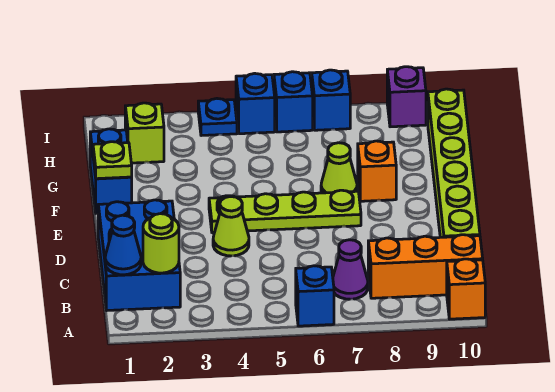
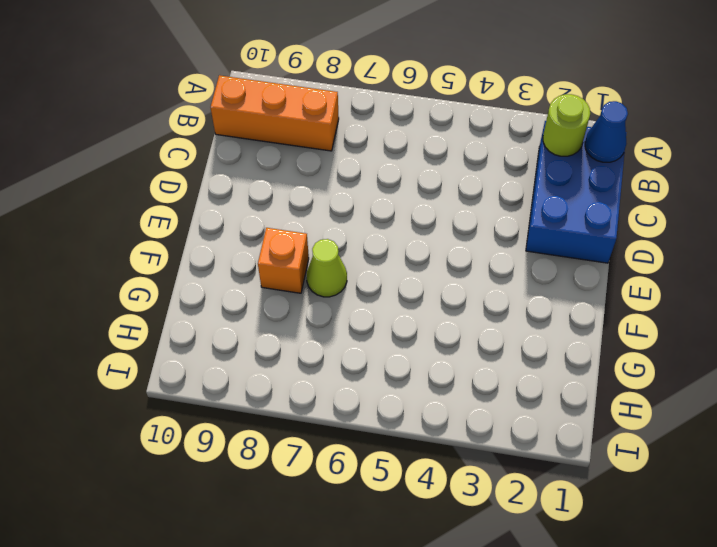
none -> blue brick A6 level 1
none -> orange brick A10 level 1
none -> purple cone B7 level 1

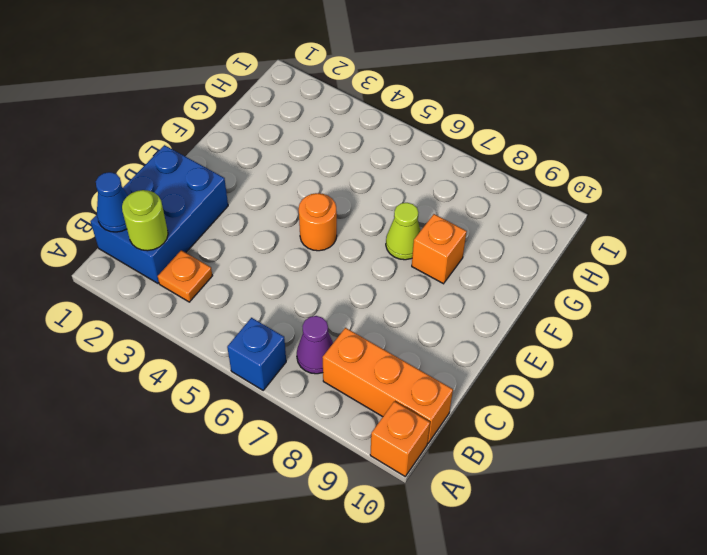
orange plate B3 level 1 -> none
orange round brick E5 level 1 -> lime plate E4:E7 level 1
none -> lime brick C10:H10 level 1
none -> lime cone D4 level 1
none -> blue brick F1:G1 level 1

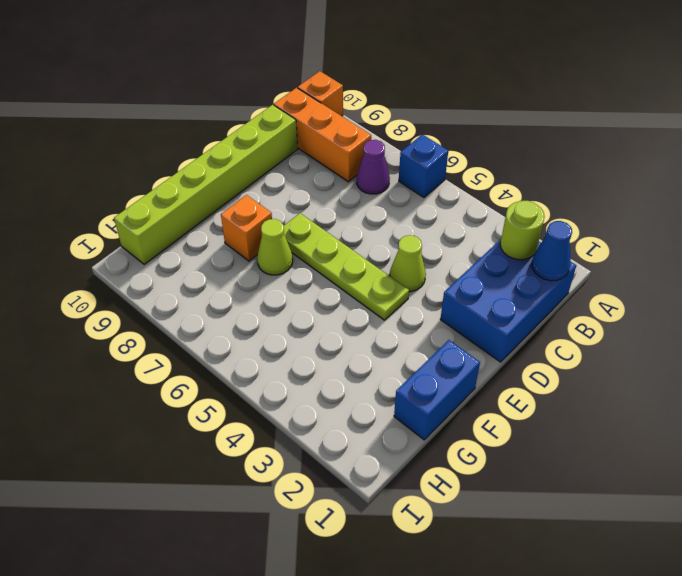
none -> lime brick H2 level 1
none -> blue plate I4 level 1
none -> blue brick I5 level 1

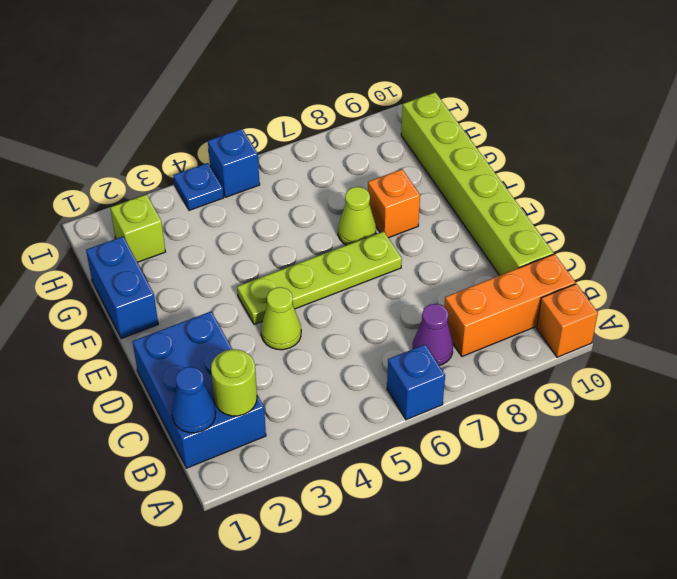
none -> blue brick I6 level 1
none -> blue brick I7 level 1
none -> purple brick I9 level 1

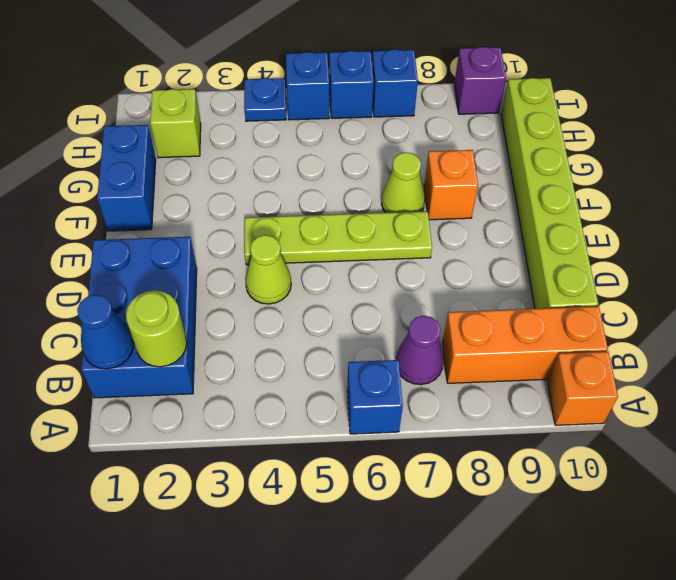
none -> lime plate F1 level 2

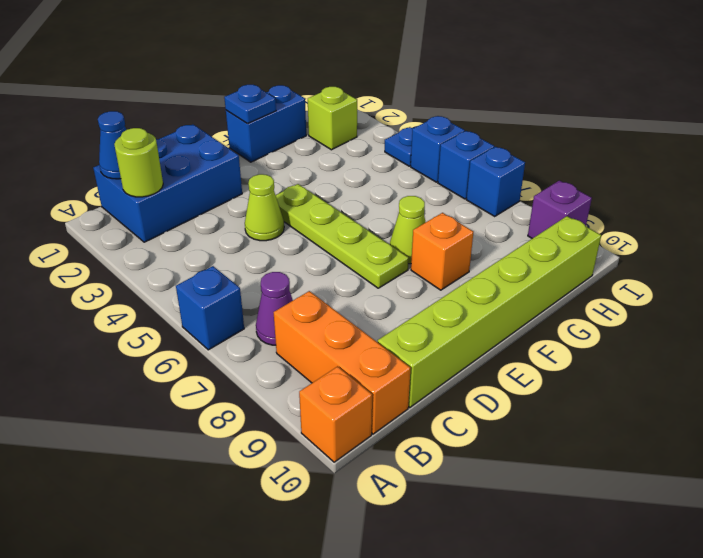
blue plate F1 level 2 -> lime plate F1 level 2

